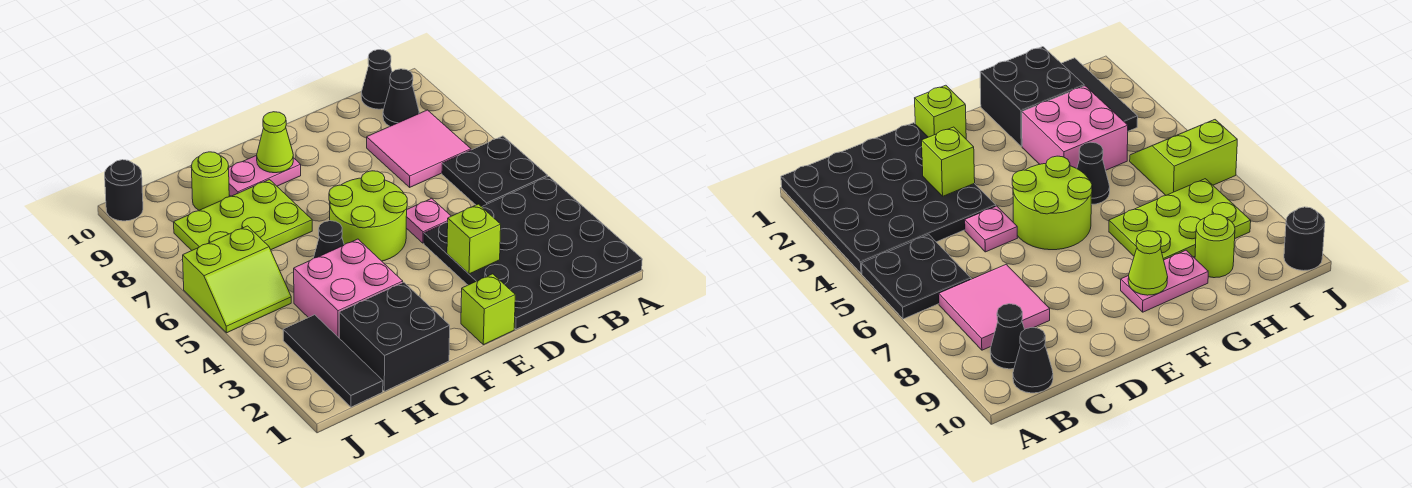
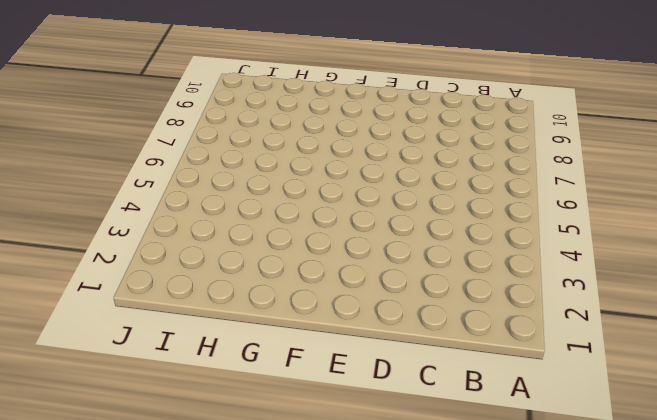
none -> black plate A1:D4 level 1
none -> black plate A5:B6 level 1
none -> pink tile B7:C8 level 1

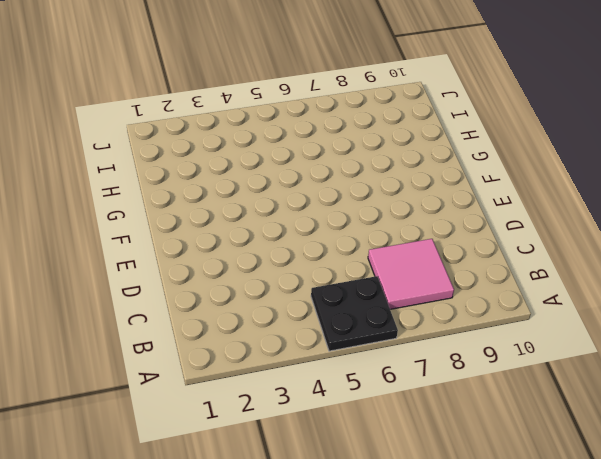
none -> black plate A1:D4 level 1
none -> black cone B9 level 1
none -> black cone B10 level 1

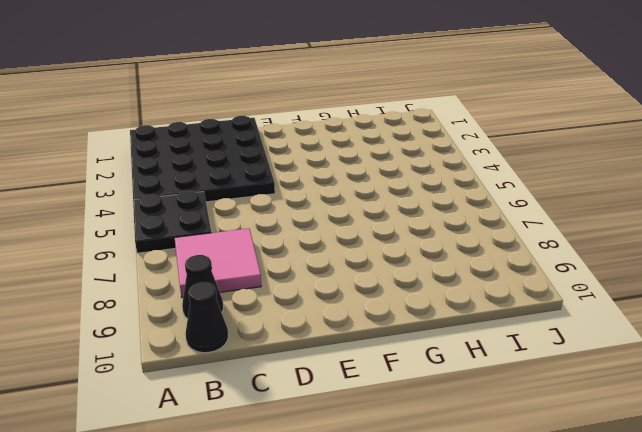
none -> pink plate D5 level 1
none -> lime brick E1 level 1
none -> lime round brick E5:F6 level 1

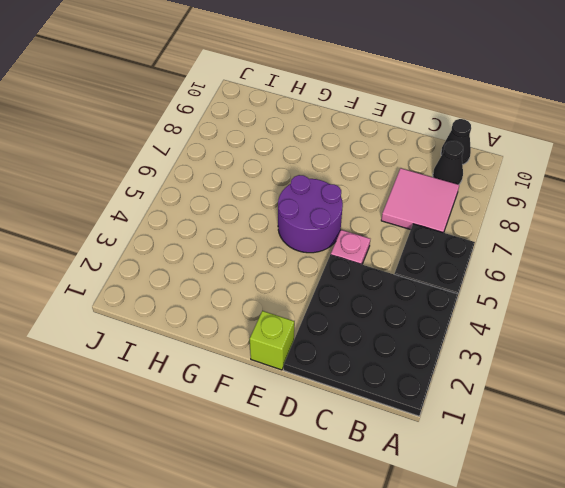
purple round brick E5:F6 level 1 -> lime round brick E5:F6 level 1
none -> pink plate F9:G9 level 1
none -> black brick G1:H2 level 1
none -> pink brick G3:H4 level 1

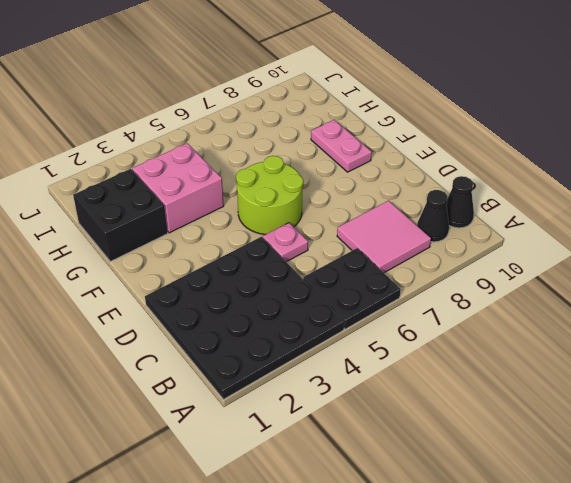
none -> lime brick E1 level 1
none -> black cone G5 level 1
none -> lime plate G7:I8 level 1

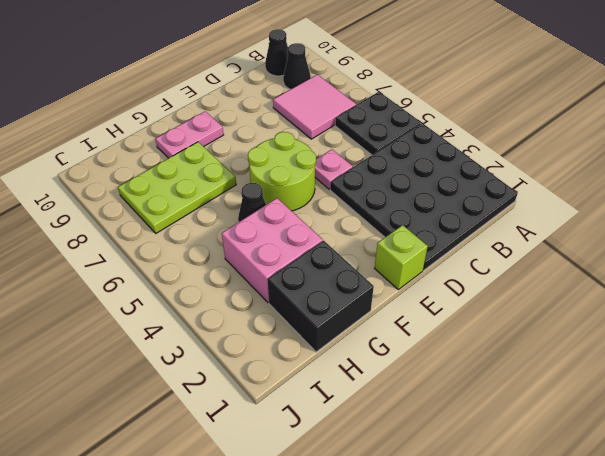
none -> lime round brick H9 level 1
none -> black tile I1:I3 level 1
none -> lime slope I5:J6 level 1 top 6

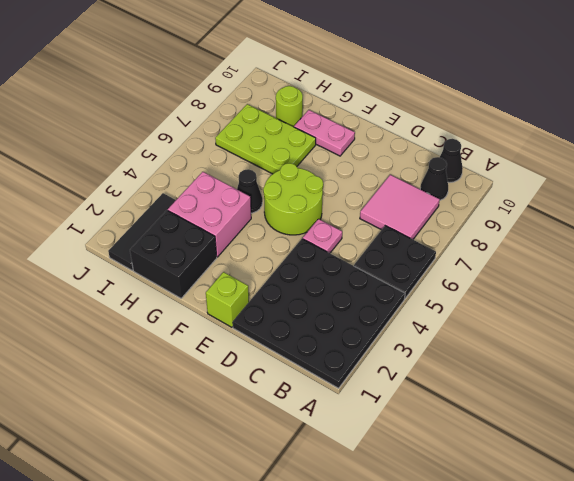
none -> lime slope I5:J6 level 1 top 6
none -> black round brick J10 level 1
none -> lime brick D3 level 2

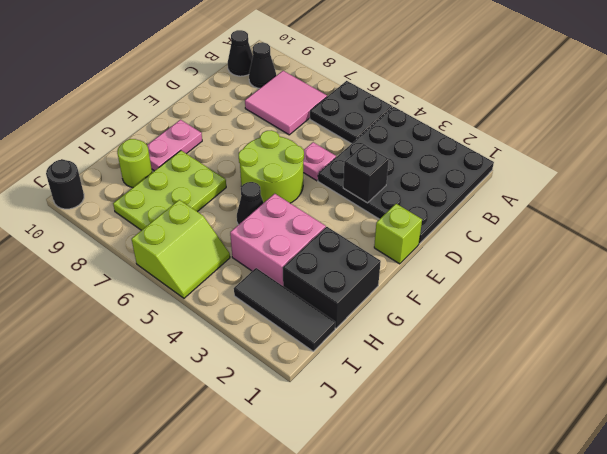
black brick D3 level 2 -> lime brick D3 level 2
none -> lime cone F9 level 2

